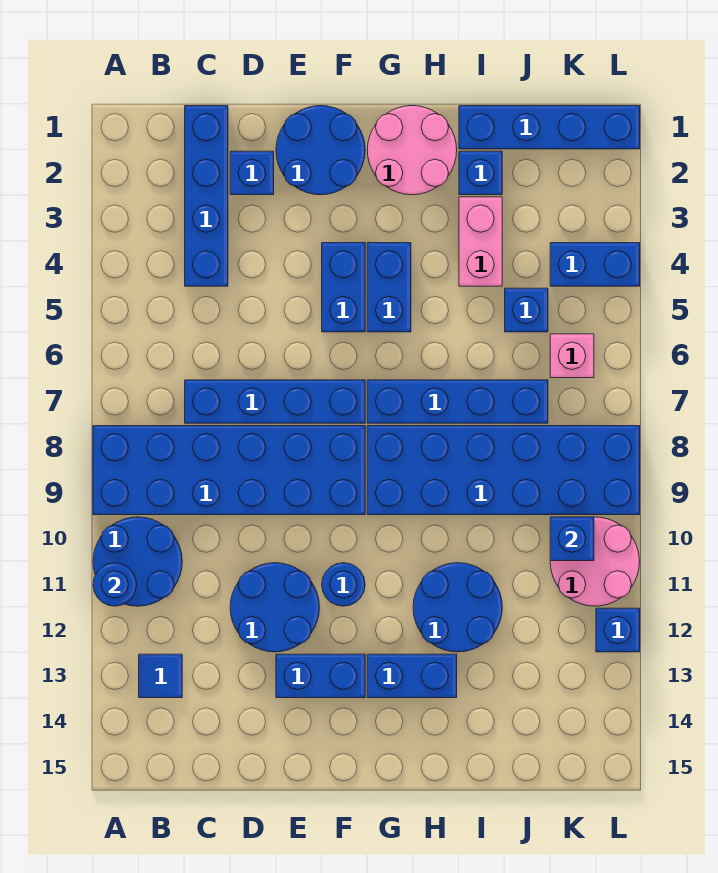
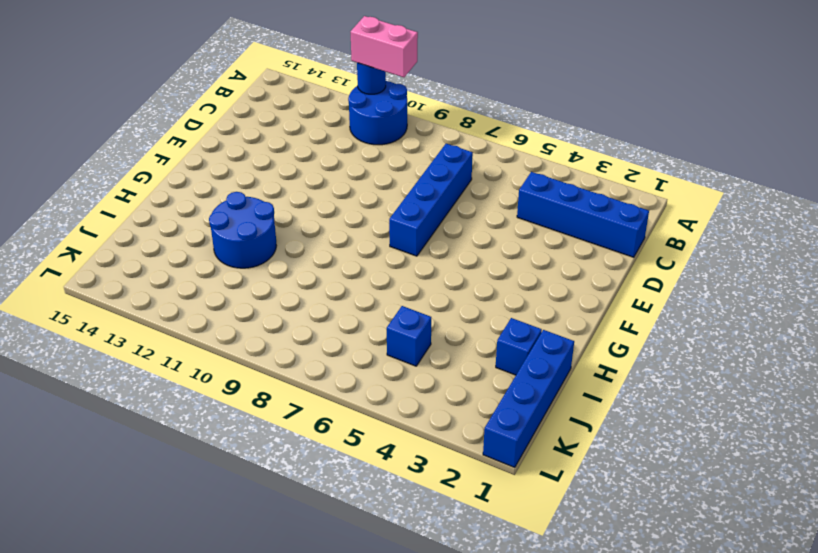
pink brick A10:A11 level 3 -> pink brick I3:I4 level 1
none -> blue brick A8:F9 level 1
none -> blue tile B13 level 1
none -> blue brick D2 level 1

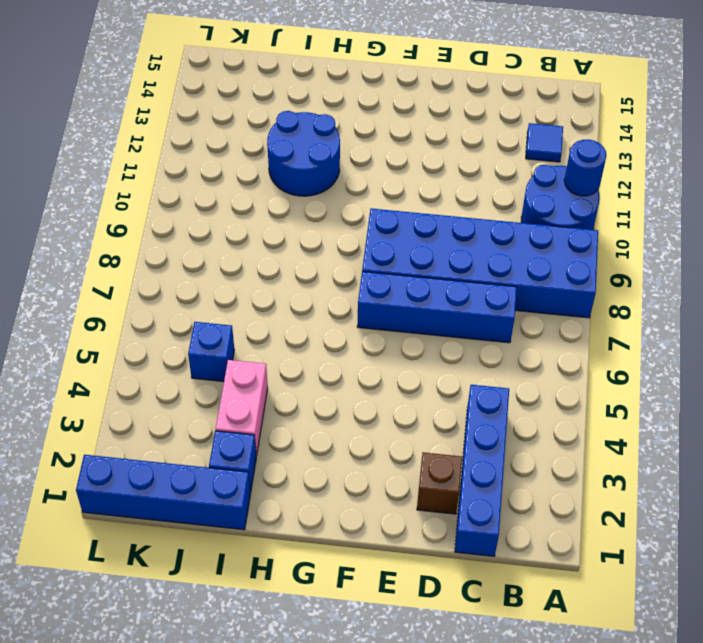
brown brick D2 level 1 -> blue brick D2 level 1
none -> blue round brick D11:E12 level 1
none -> blue round brick E1:F2 level 1
none -> blue brick E13:F13 level 1

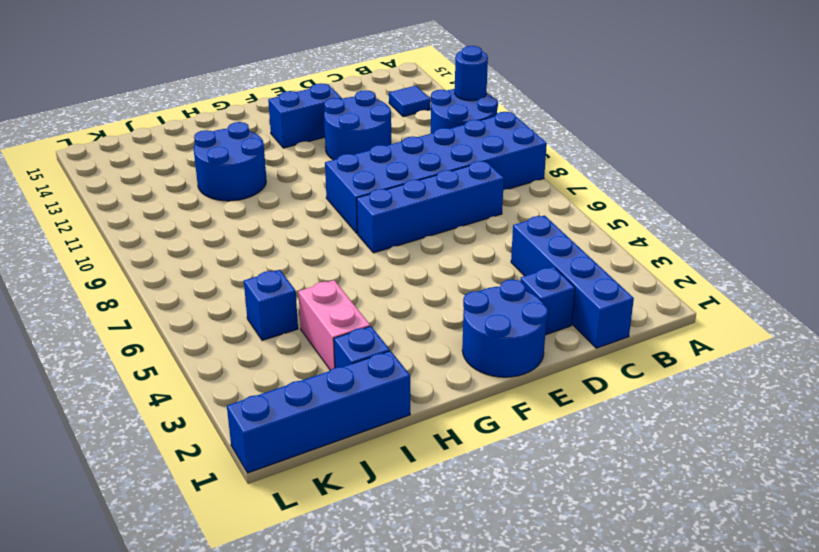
none -> blue brick F4:F5 level 1
none -> blue round brick F11 level 1
none -> pink round brick G1:H2 level 1

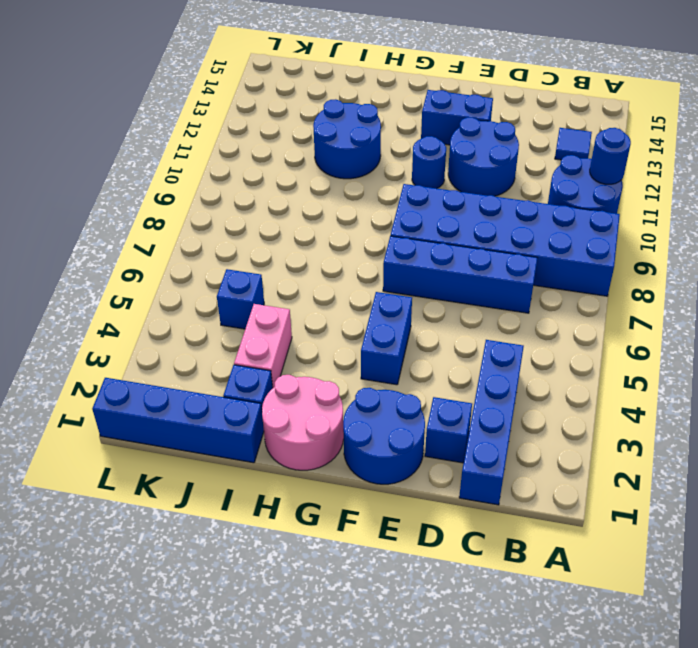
none -> blue brick G4:G5 level 1
none -> blue brick G7:J7 level 1
none -> blue brick G8:L9 level 1

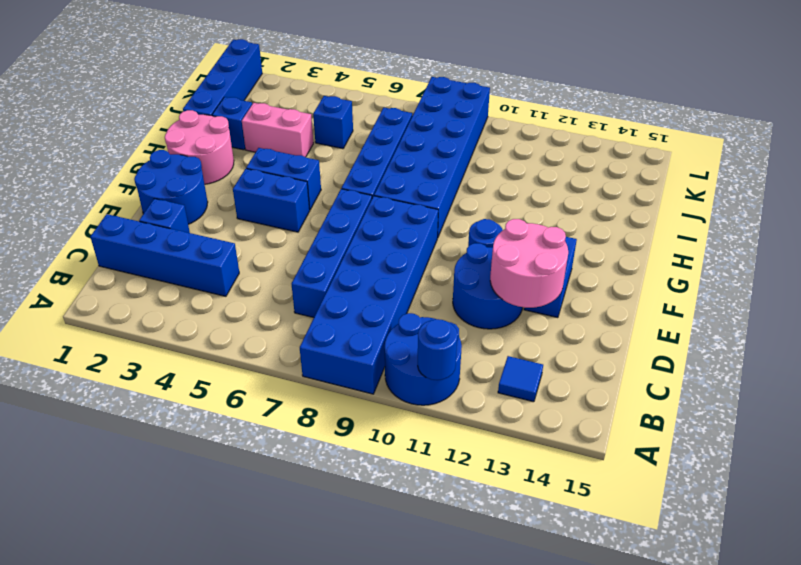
pink round brick D12:E13 level 2 -> pink round brick K10:L11 level 1
none -> blue brick G13:H13 level 1
none -> blue round brick H11:I12 level 1
none -> blue brick K4:L4 level 1

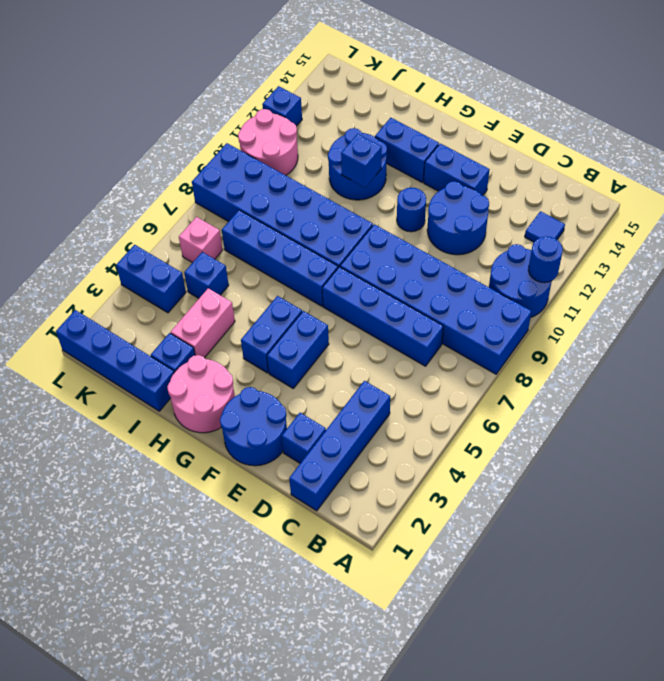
blue brick H11 level 2 -> blue brick K10 level 2

